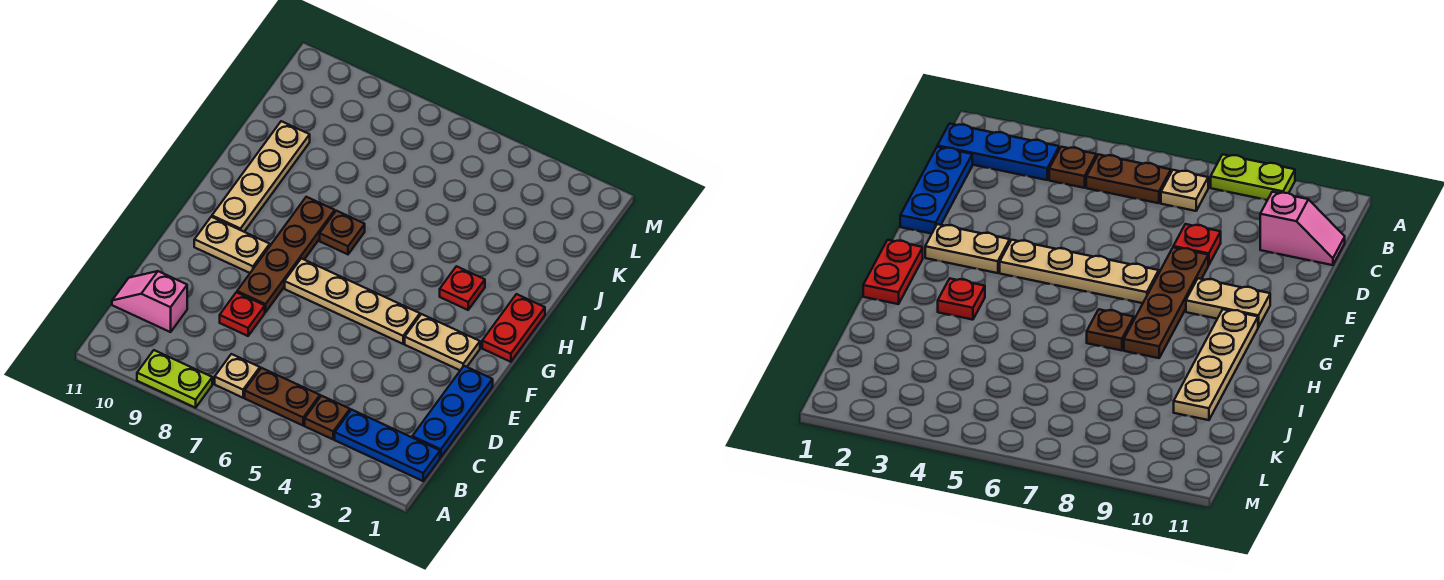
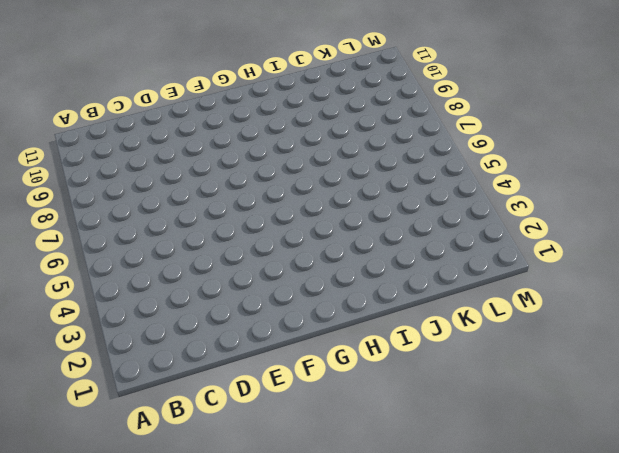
none -> lime plate A8:A9 level 1
none -> blue plate B1:B3 level 1
none -> brown plate B4 level 1

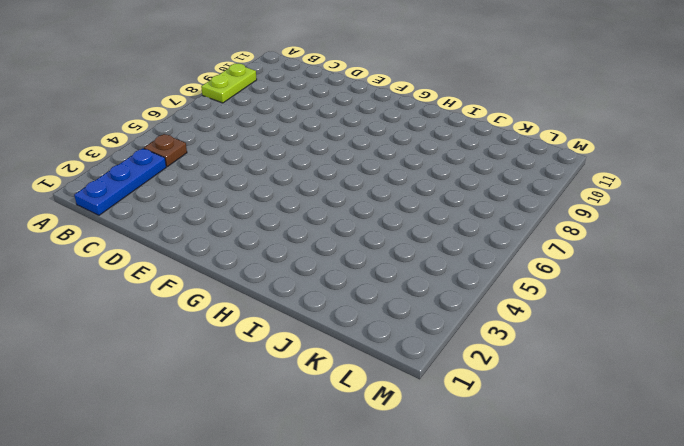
none -> brown plate B5:B6 level 1
none -> tan plate B7 level 1
none -> blue plate C1:E1 level 1

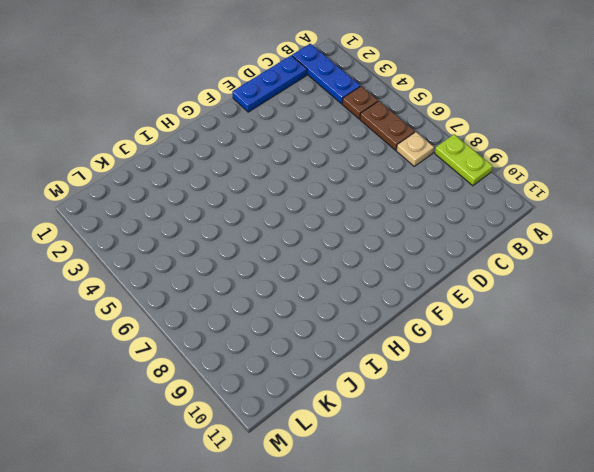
none -> pink slope C10:C11 level 1 top 10
none -> red plate D8 level 1
none -> brown plate E8:H8 level 1

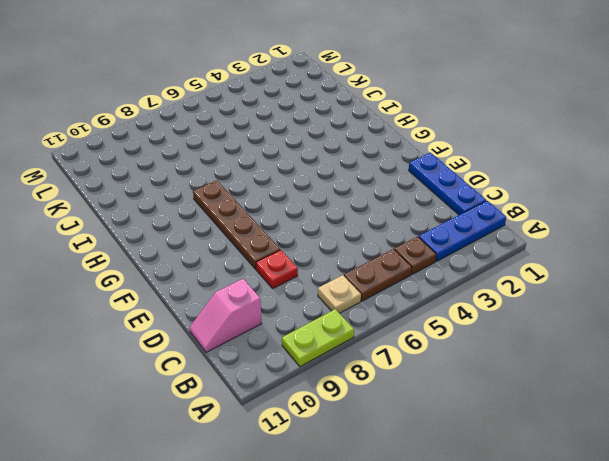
none -> tan plate F2:F3 level 1
none -> tan plate F4:F7 level 1
none -> tan plate F9:F10 level 1

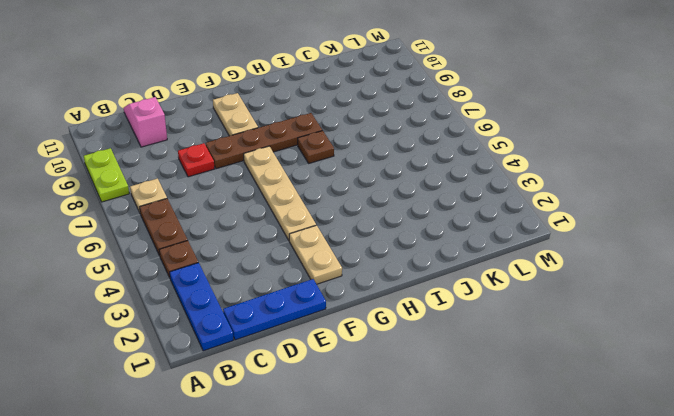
none -> red plate G1:H1 level 1
none -> tan plate G10:J10 level 1
none -> red plate H3 level 1

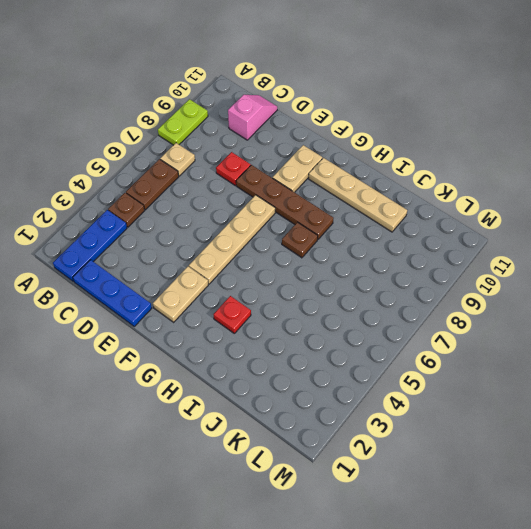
none -> red plate G1:H1 level 1

